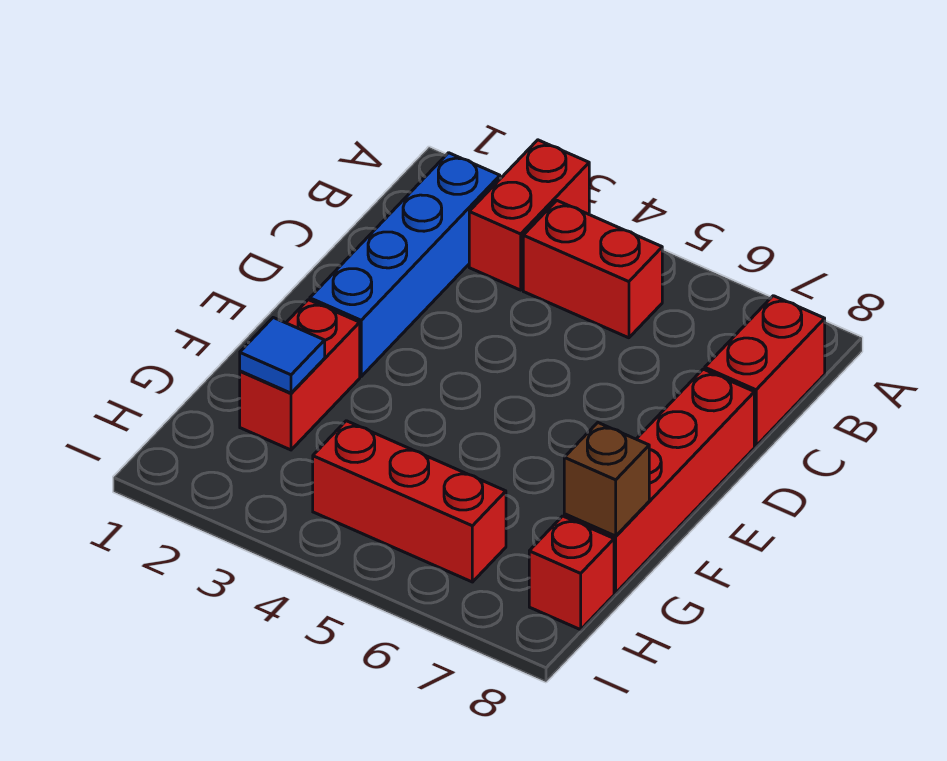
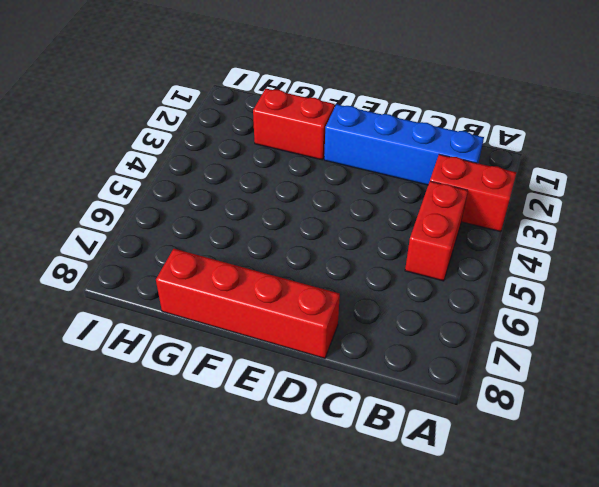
none -> red brick B8:C8 level 1
none -> red brick H4:H6 level 1

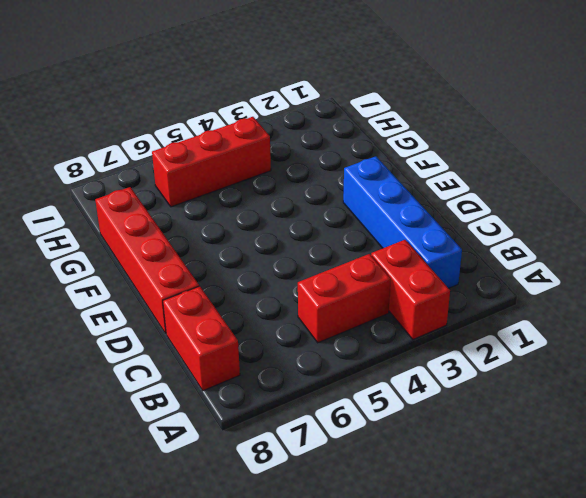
none -> red brick F2:G2 level 1
none -> red brick H8 level 1

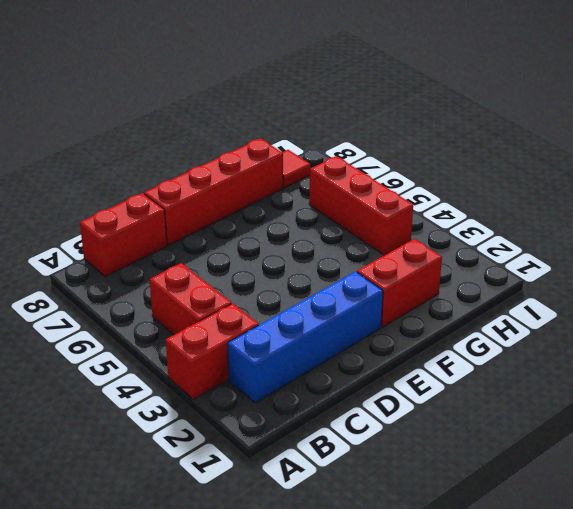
red tile H8 level 1 -> red brick H8 level 1
none -> blue tile G2 level 2
none -> brown brick G8 level 2

